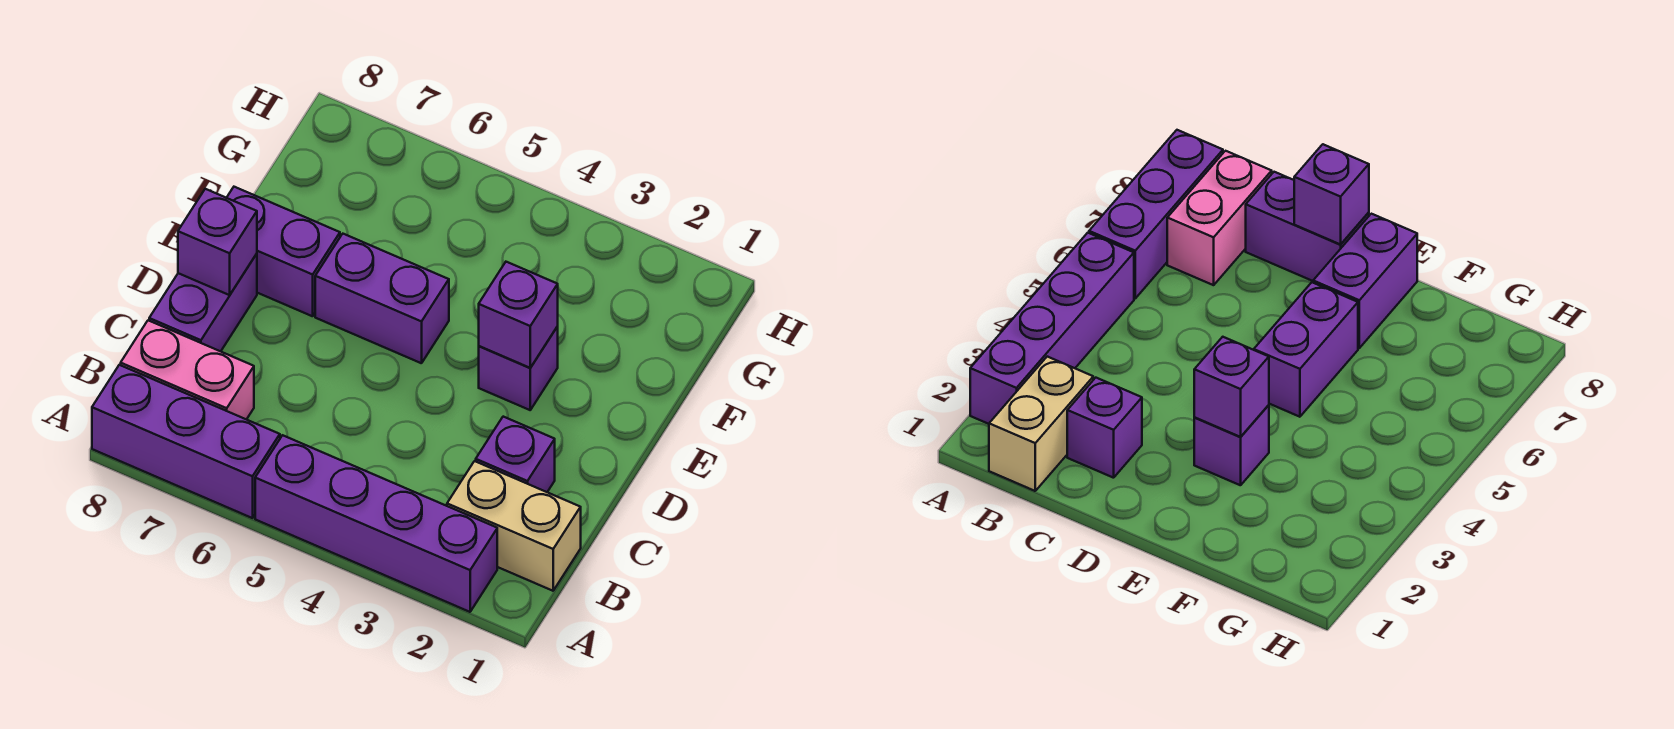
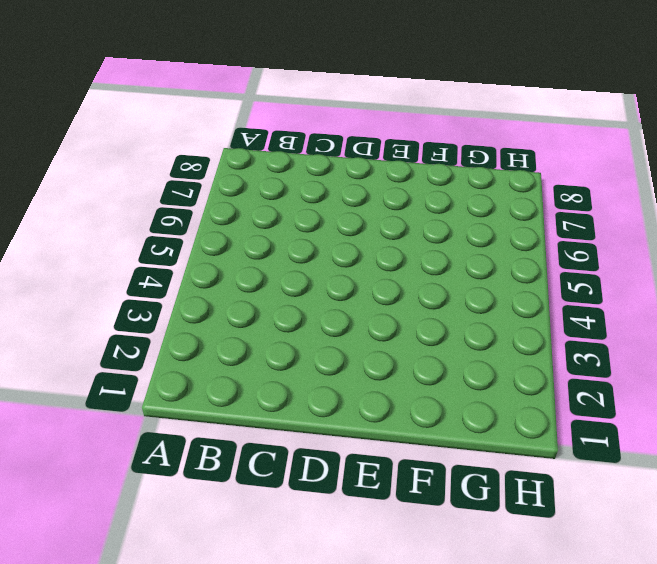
none -> purple brick A2:A5 level 1
none -> purple brick A6:A8 level 1

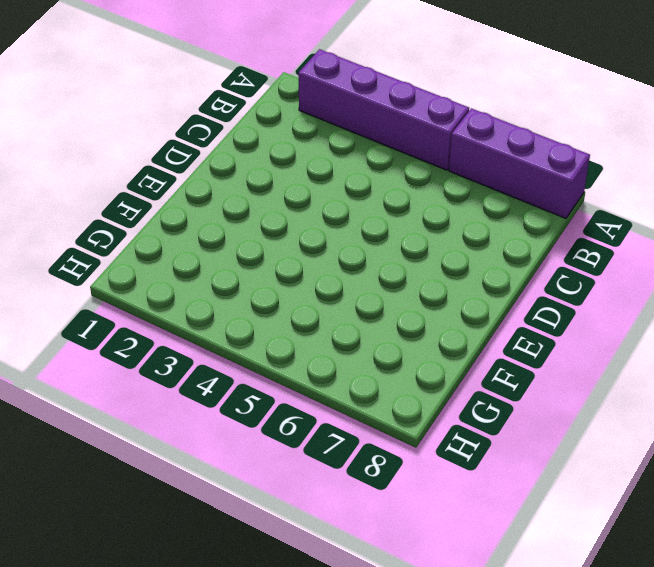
none -> tan brick B1:B2 level 1
none -> pink brick B7:B8 level 1

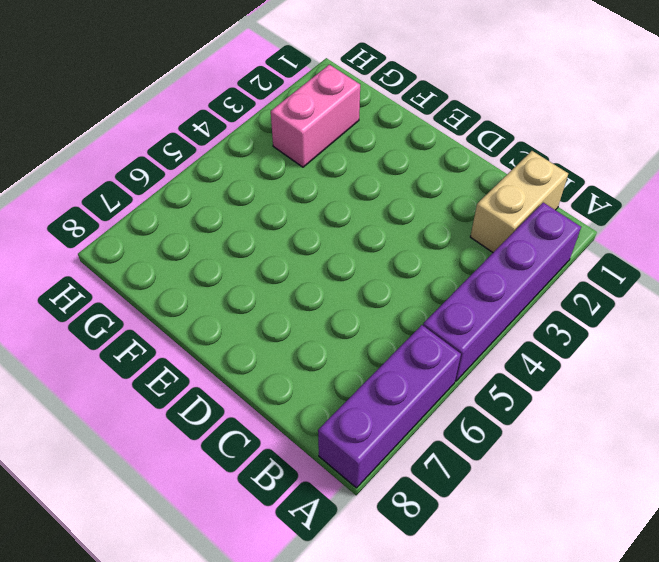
pink brick G2:G3 level 1 -> pink brick B7:B8 level 1
none -> purple brick C2 level 1
none -> purple brick C8:D8 level 1

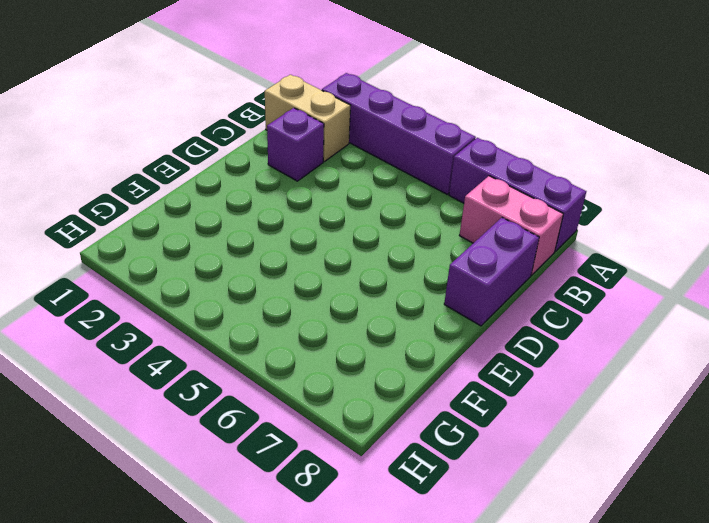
none -> purple brick E3 level 1
none -> purple brick E5:E6 level 1

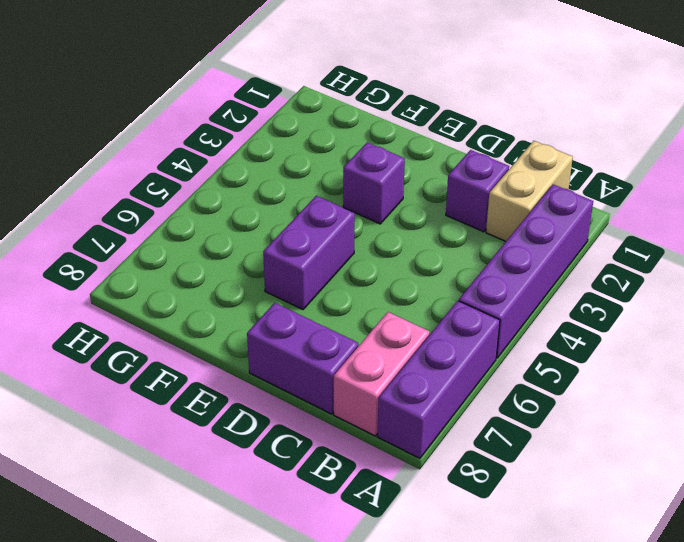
none -> purple brick E7:E8 level 1
none -> purple brick D8 level 2

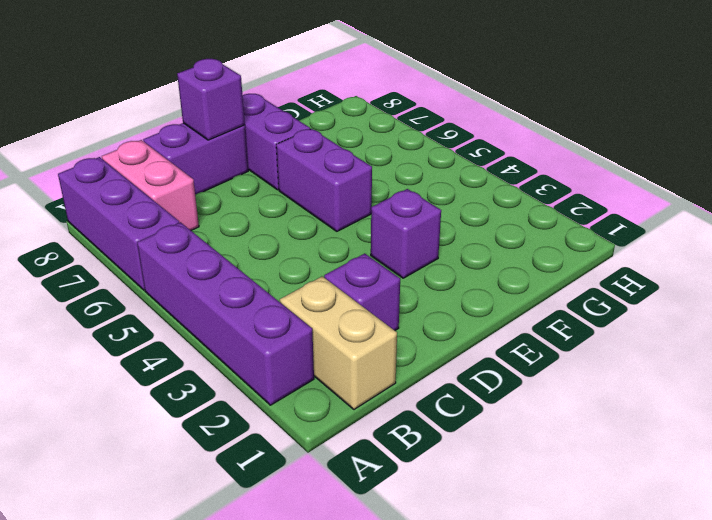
none -> purple brick E3 level 2

